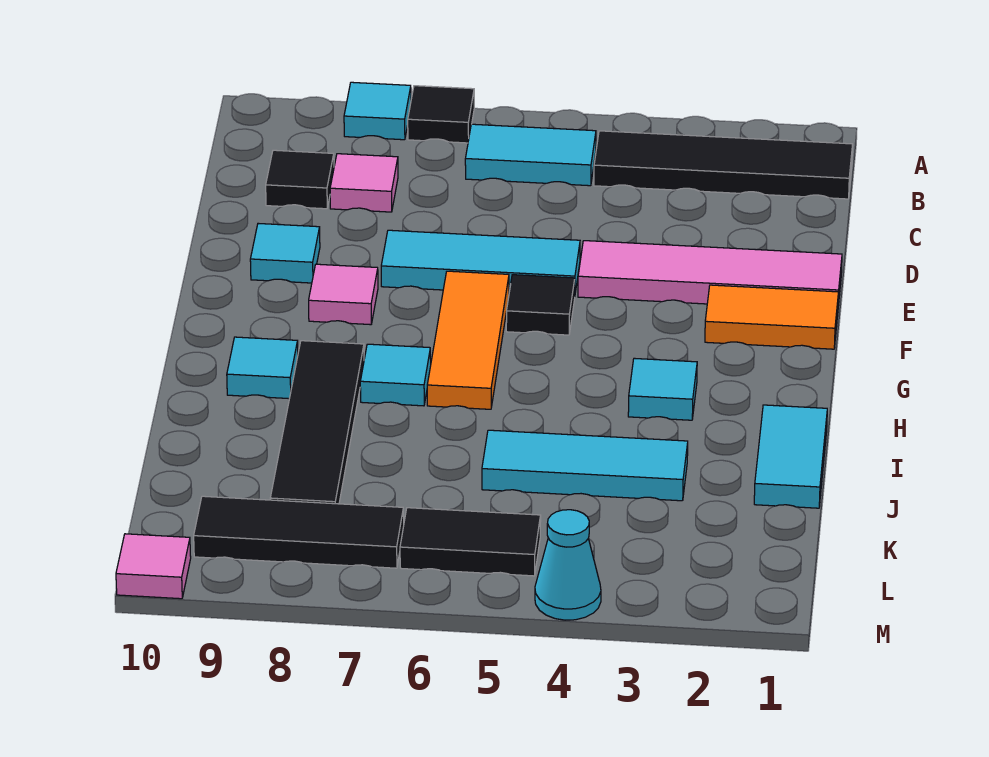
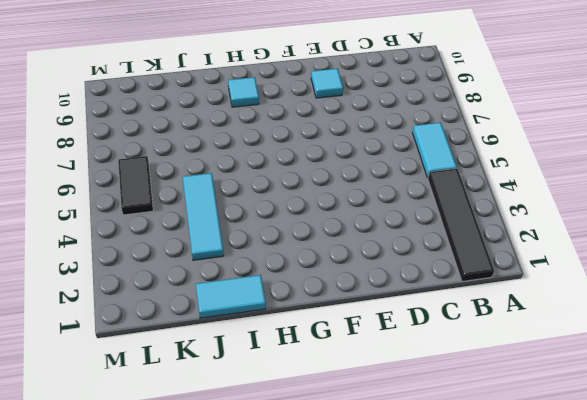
none -> black tile A7 level 1
none -> cyan tile A8 level 1
none -> pink tile C8 level 1

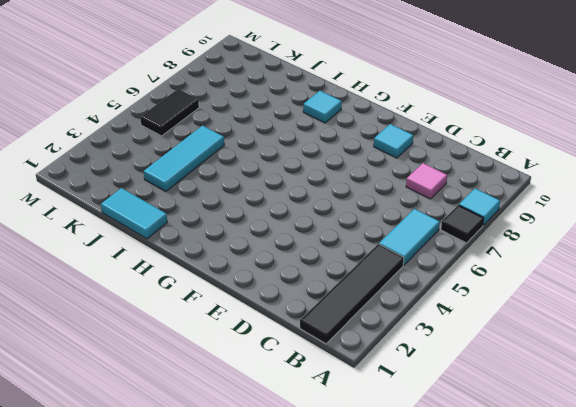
none -> black tile C9 level 1
none -> pink tile E1:E4 level 1
none -> cyan tile E5:E7 level 1

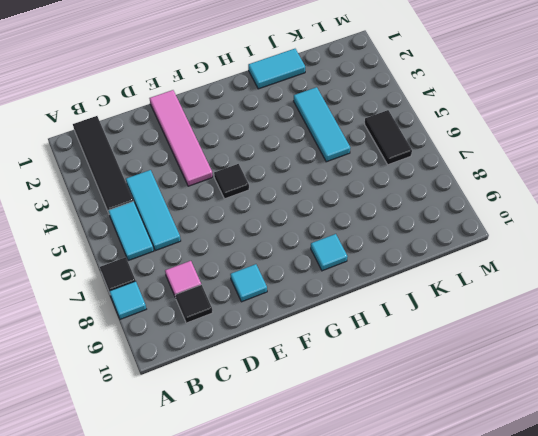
cyan tile C4:C6 level 1 -> cyan tile E5:E7 level 1
none -> orange tile F1:F2 level 1
none -> orange tile F6:H6 level 1
none -> pink tile F8 level 1

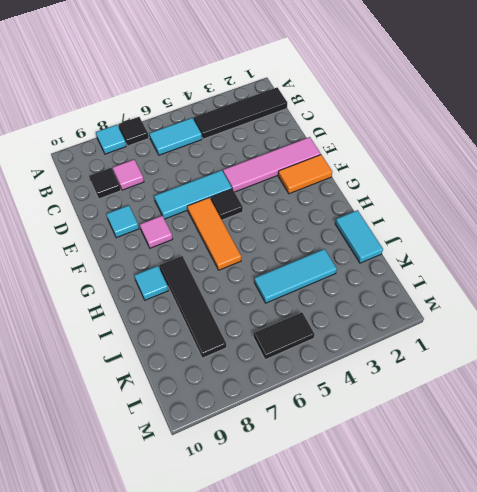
none -> cyan tile H3 level 1
none -> cyan tile H7 level 1
none -> black tile L7:L9 level 1

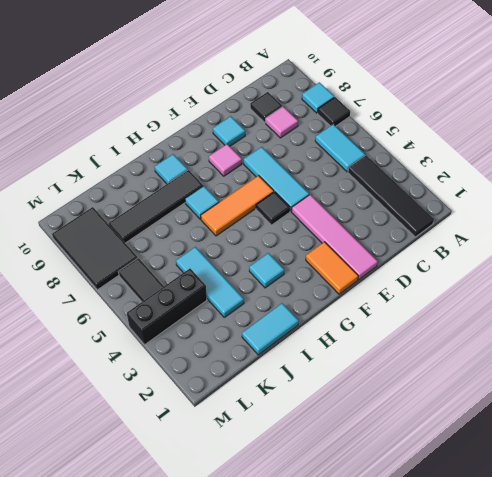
black brick K4:M4 level 1 -> cyan cone M4 level 1
black tile L7:M9 level 1 -> black tile L7:L9 level 1
none -> pink tile M10 level 1

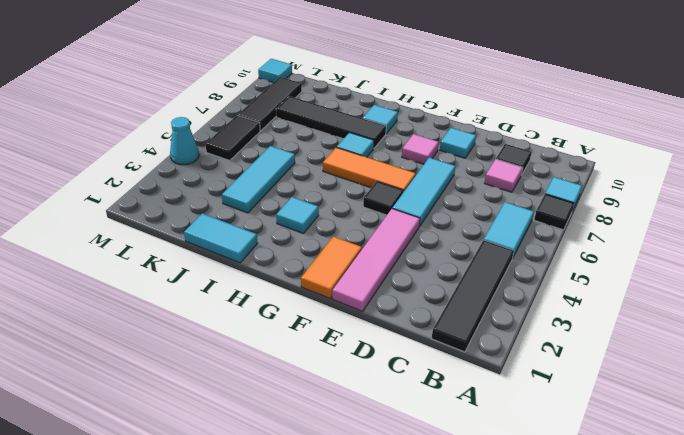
cyan tile M10 level 1 -> pink tile M10 level 1

